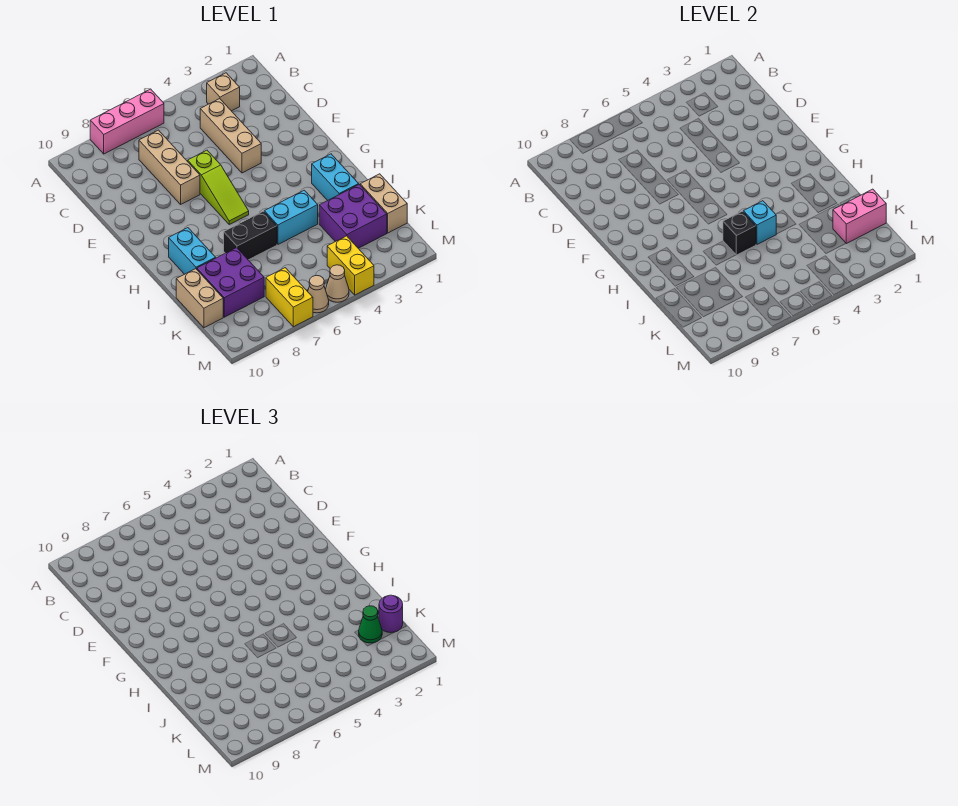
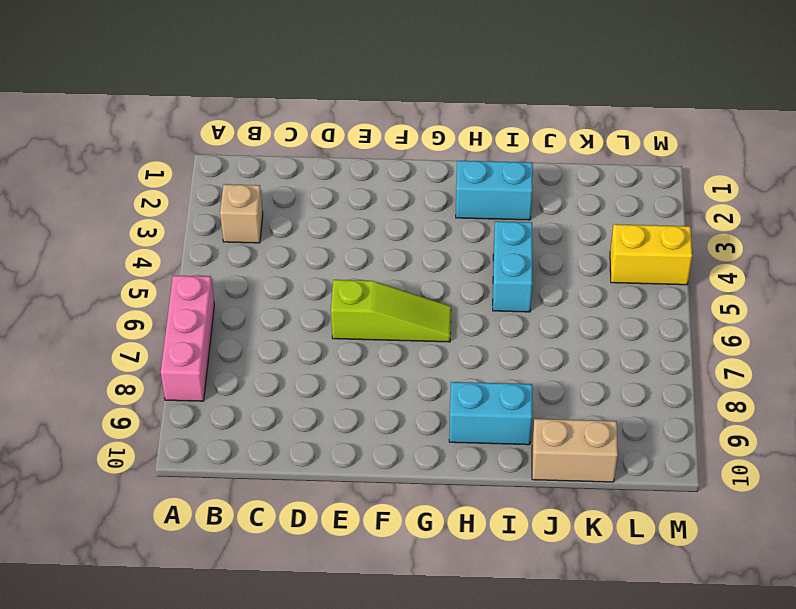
none -> tan brick C4:E4 level 1
none -> tan brick C7:E7 level 1
none -> black brick I6:I7 level 1

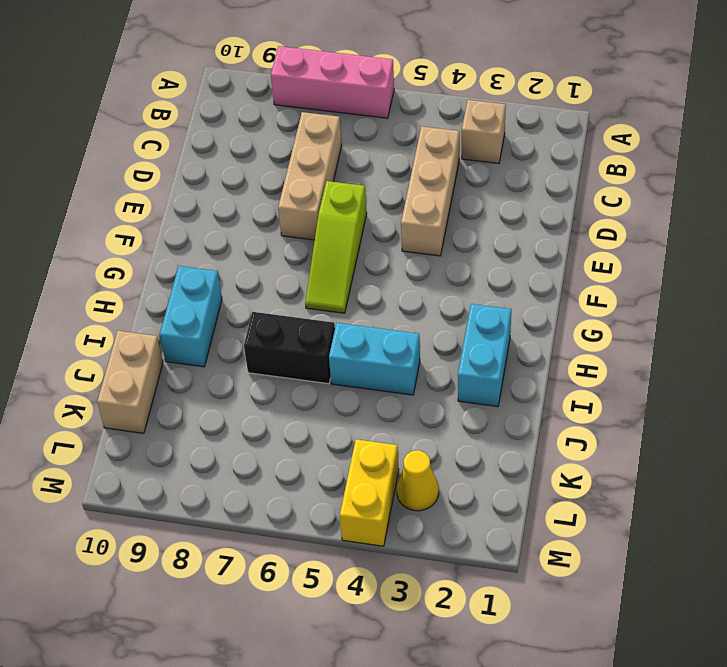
yellow cone L3 level 1 -> none
none -> tan brick J1:K1 level 1
none -> purple brick J2:K3 level 1
none -> purple brick J8:K9 level 1

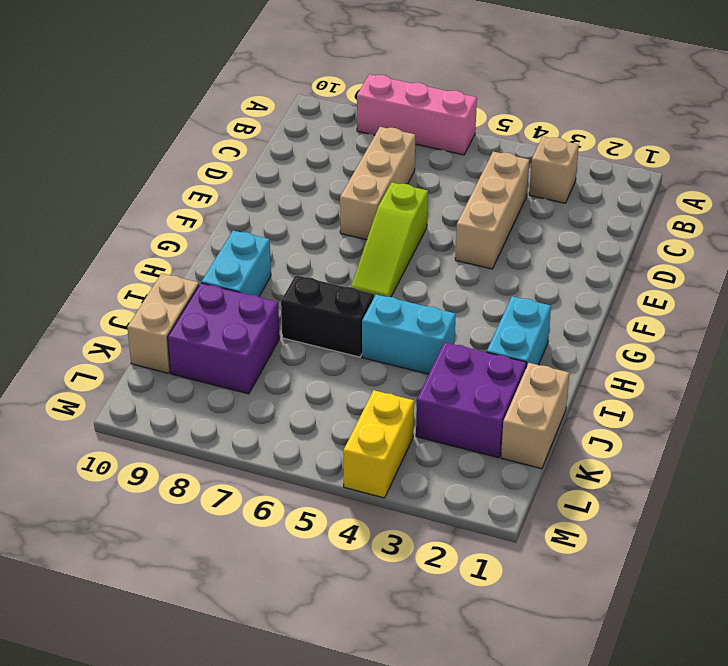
none -> yellow brick L7:M7 level 1
none -> tan cone M5 level 1
none -> tan cone M6 level 1

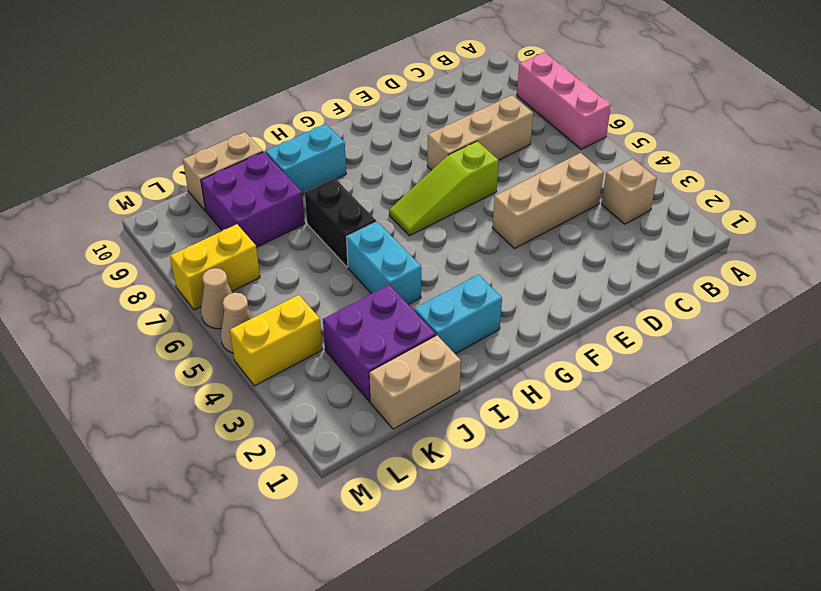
none -> cyan brick I5 level 2
none -> black brick I6 level 2
none -> pink brick K1:K2 level 2

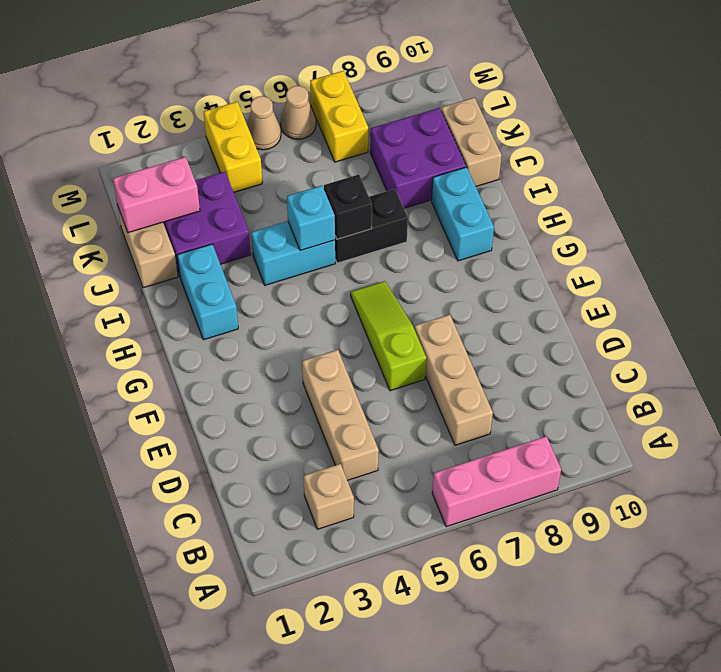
none -> purple round brick K1 level 3
none -> green cone K2 level 3

